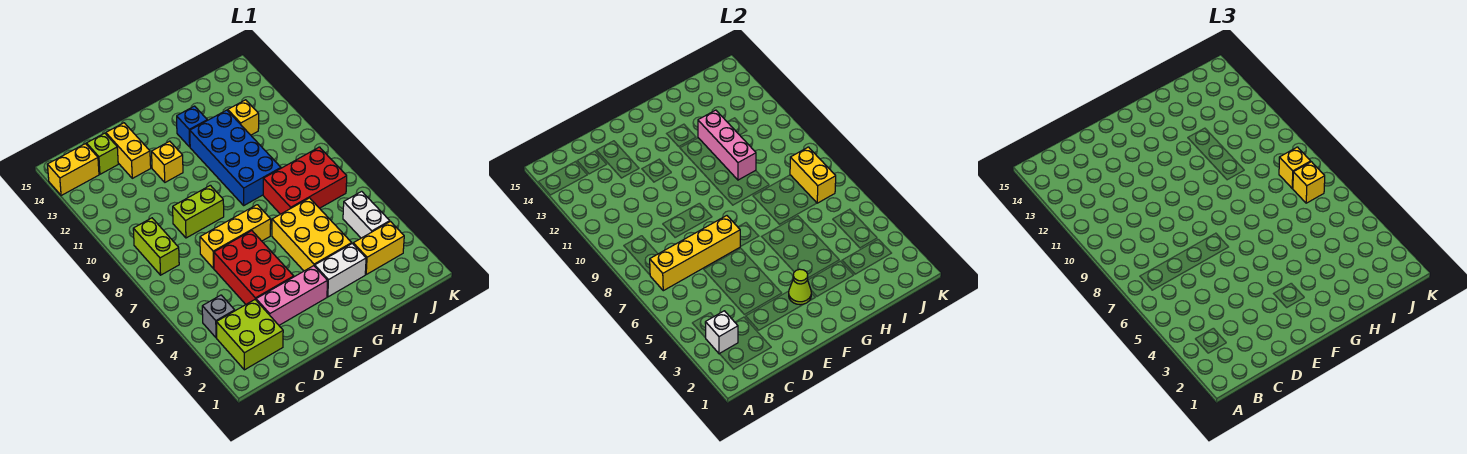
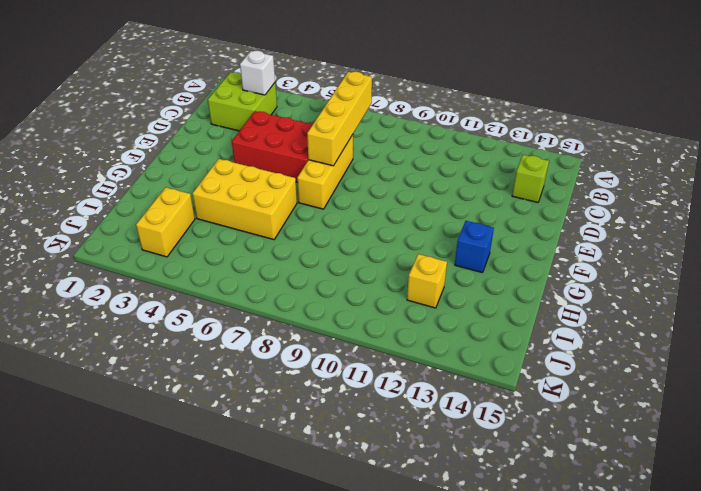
none -> yellow brick A14:B14 level 1
none -> grey brick B4 level 1
none -> lime brick B8:B9 level 1

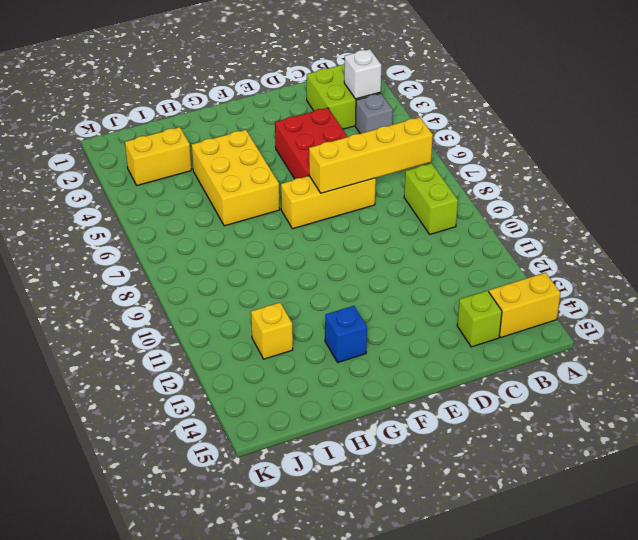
none -> pink brick D3:F3 level 1
none -> lime brick D9:E9 level 1
none -> yellow brick D13:D14 level 1

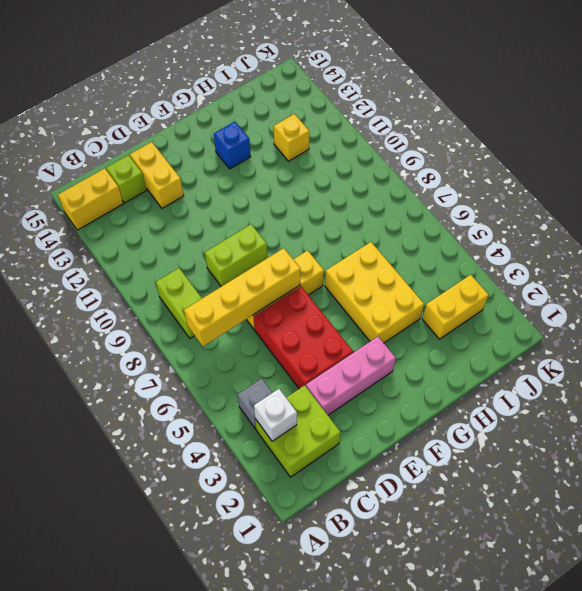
none -> yellow brick E12 level 1
none -> white brick G3:H3 level 1
none -> blue brick G9:H12 level 1

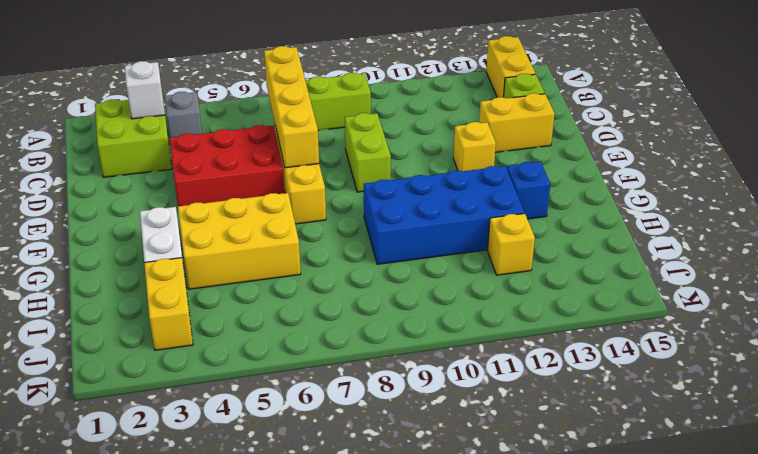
none -> pink brick D3:F3 level 1
none -> red brick H7:J8 level 1
none -> white brick J4:J5 level 1

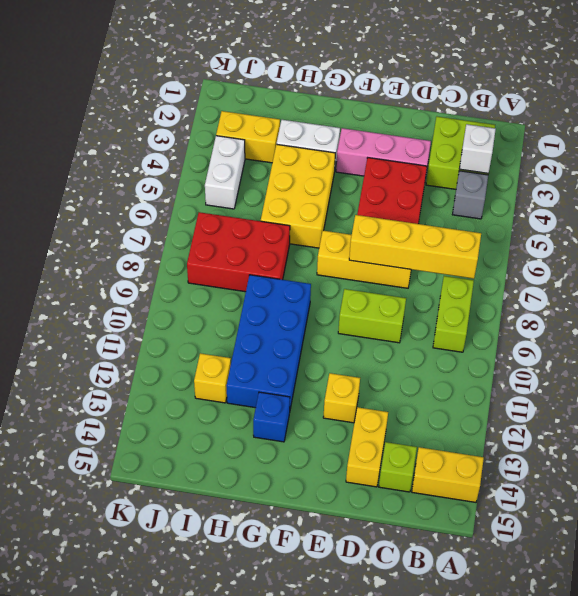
none -> lime cone F3 level 2
none -> pink brick H10:H12 level 2
none -> yellow brick J7:J8 level 2

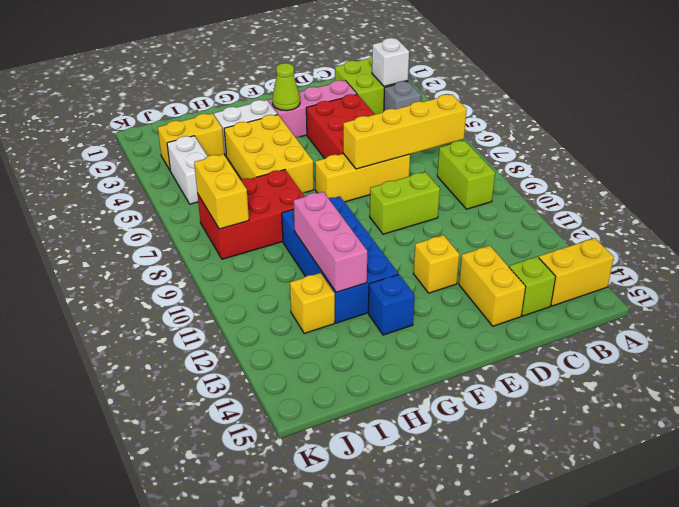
none -> yellow brick J7 level 3
none -> yellow brick J8 level 3

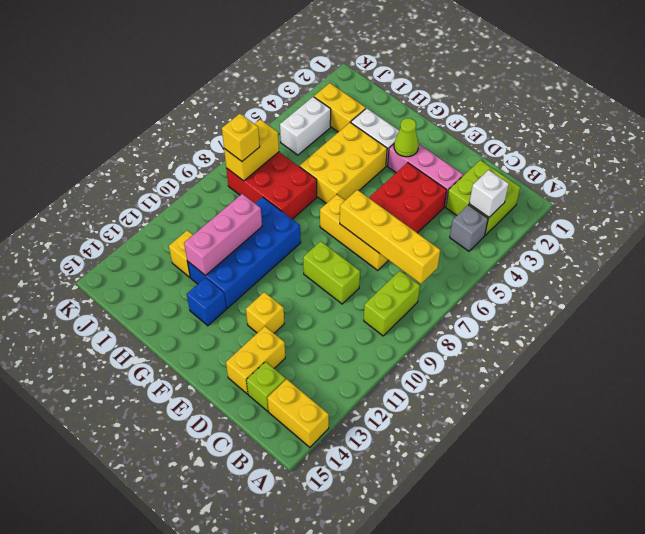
none -> yellow brick J7 level 3

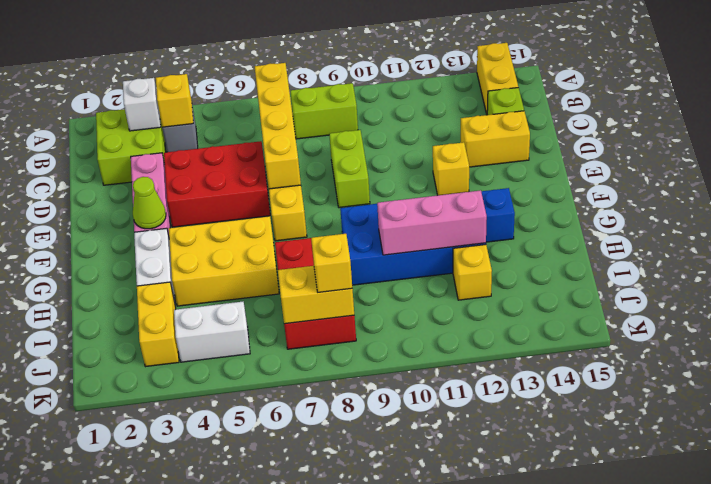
yellow brick B4 level 2 -> yellow brick J7 level 3

